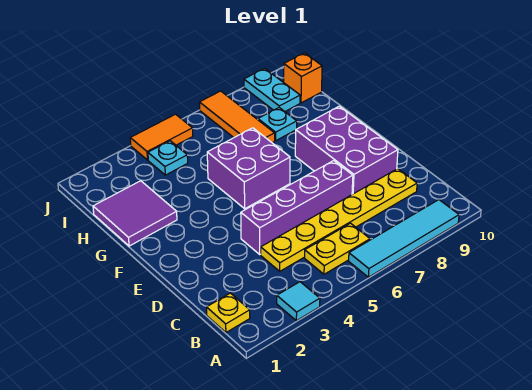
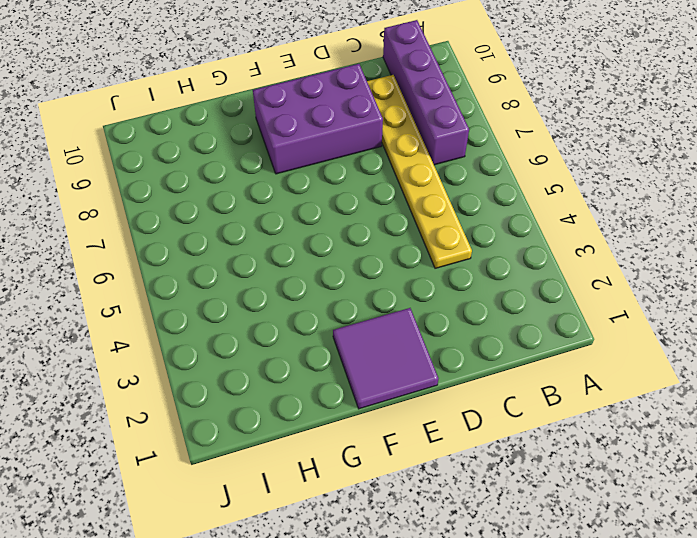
purple brick B7:B10 level 1 -> purple brick D4:D7 level 1
purple tile E1:F2 level 1 -> purple tile G1:H2 level 1
none -> cyan tile A3 level 1
none -> cyan tile A6:A9 level 1
none -> yellow plate B1 level 1

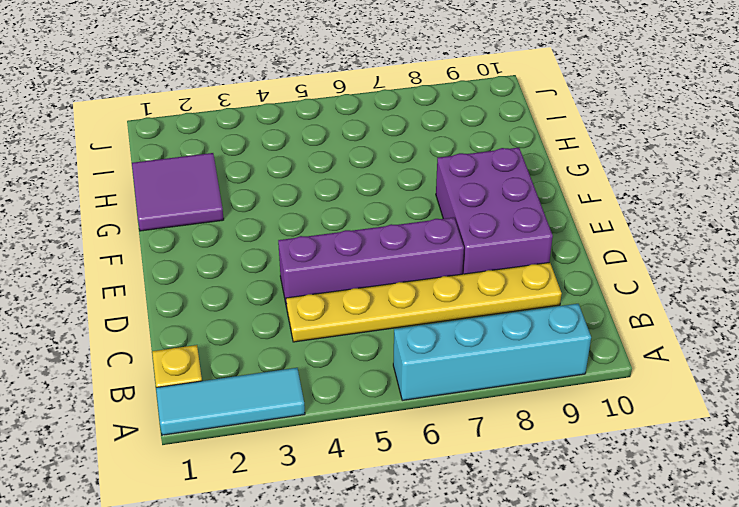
cyan tile A1:A3 level 1 -> cyan tile A3 level 1
cyan brick A6:A9 level 1 -> cyan tile A6:A9 level 1
none -> yellow plate B5:B6 level 1
none -> purple brick F5:G6 level 1
none -> orange tile H7:J7 level 1

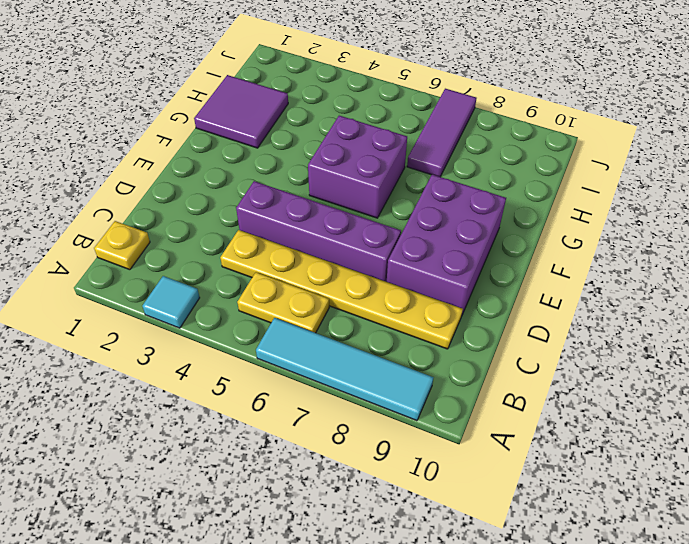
purple tile H7:J7 level 1 -> orange tile H7:J7 level 1
none -> cyan plate H8 level 1
none -> cyan plate I4 level 1
none -> cyan plate I9:J9 level 1

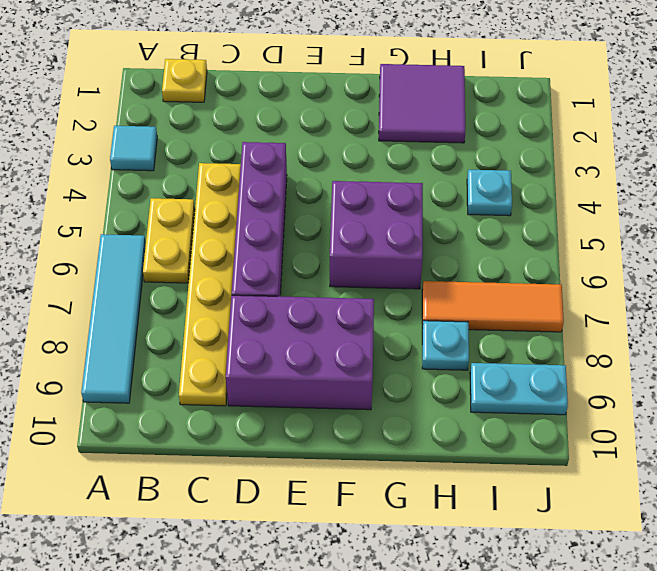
none -> orange brick I10 level 1
none -> orange tile J4:J5 level 1

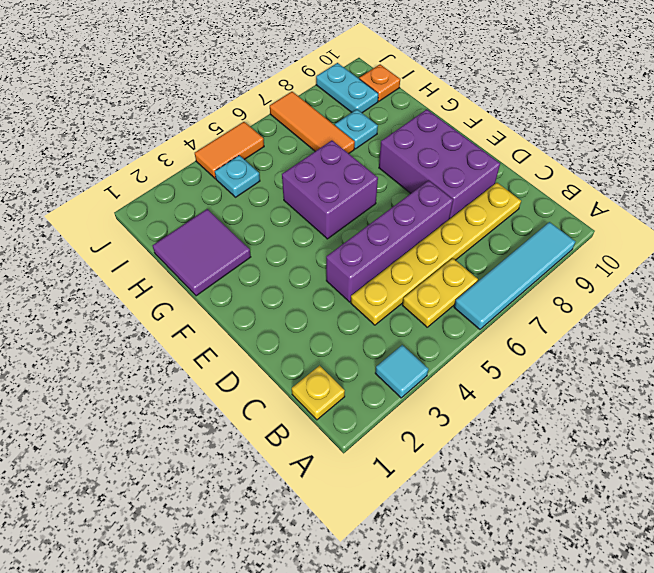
orange plate I10 level 1 -> orange brick I10 level 1

